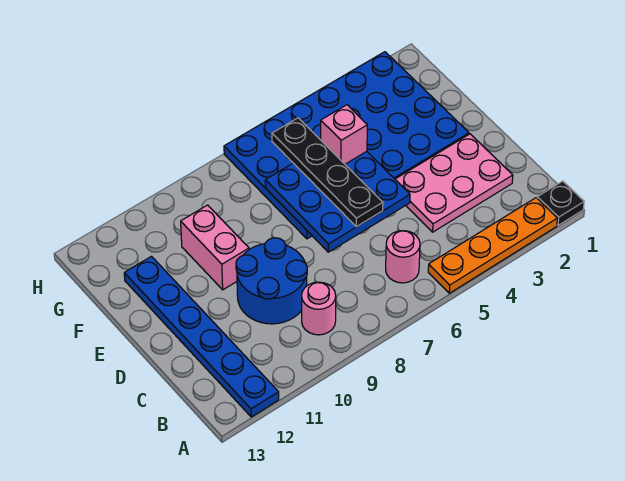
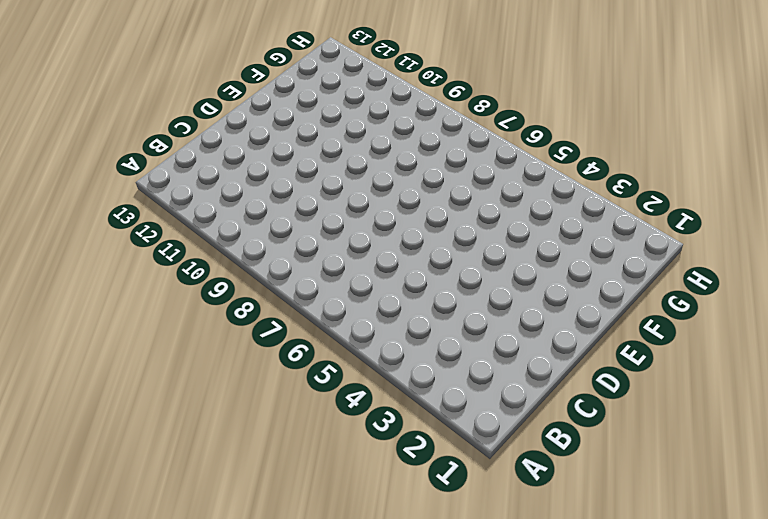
none -> black plate A1 level 1
none -> orange plate A2:A5 level 1
none -> blue plate A12:F12 level 1

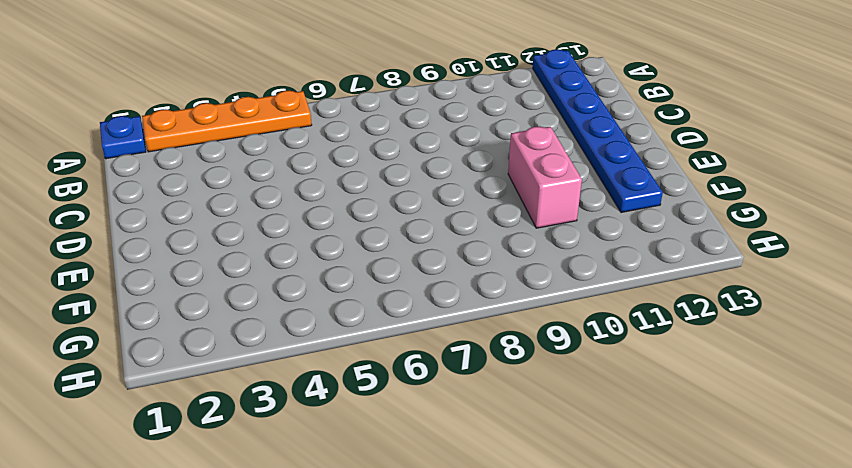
blue plate A1 level 1 -> black plate A1 level 1
none -> pink round brick B6 level 1
none -> pink round brick B9 level 1
none -> pink plate C2:D4 level 1

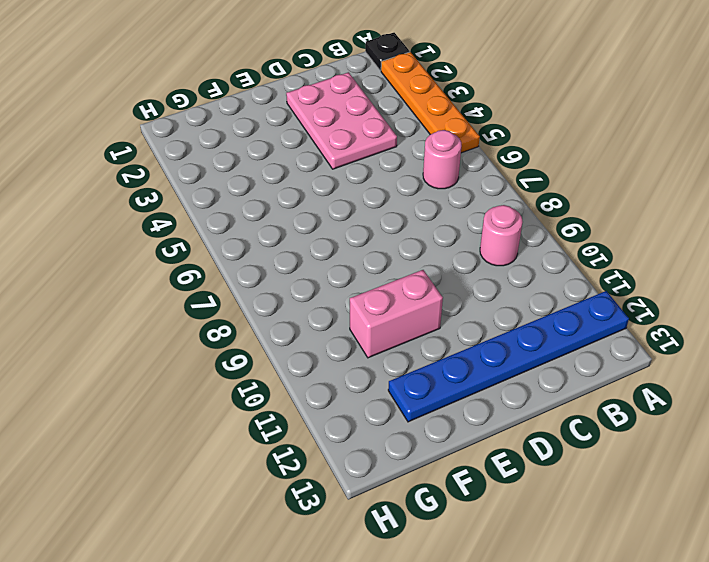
none -> blue round brick C9:D10 level 1
none -> blue plate E2:H7 level 1
none -> blue plate D5:F7 level 2

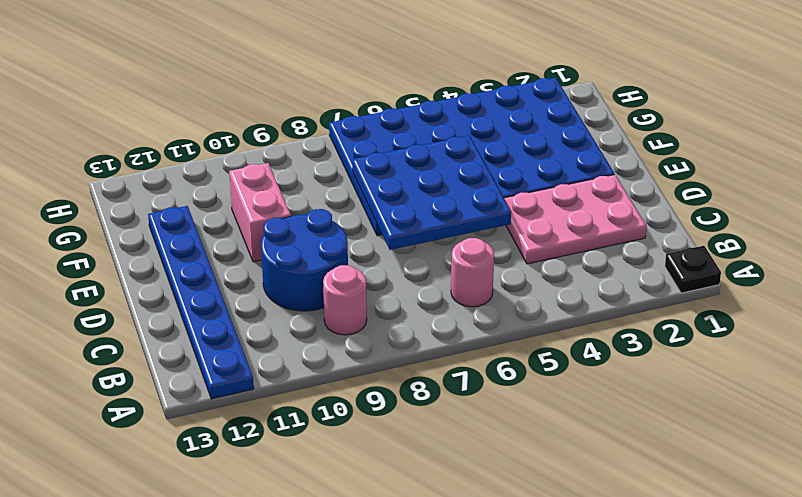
none -> orange plate A2:A5 level 1
none -> black plate D6:G6 level 3
none -> pink brick F5 level 3

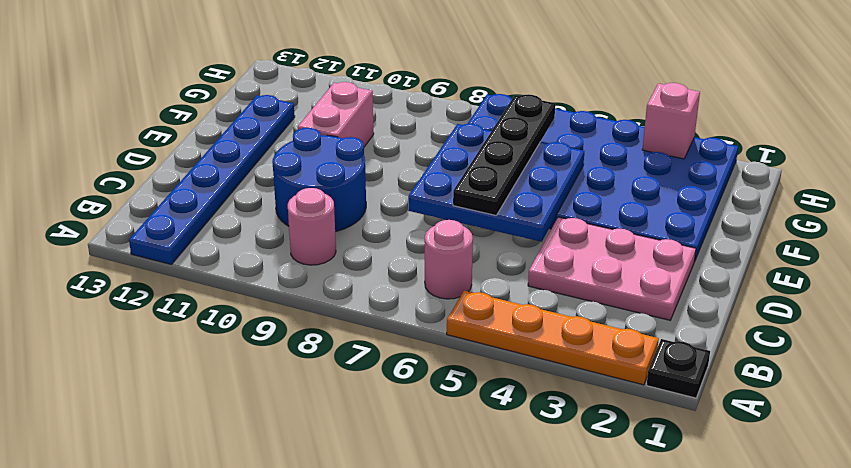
pink brick H3 level 2 -> pink brick F5 level 3

